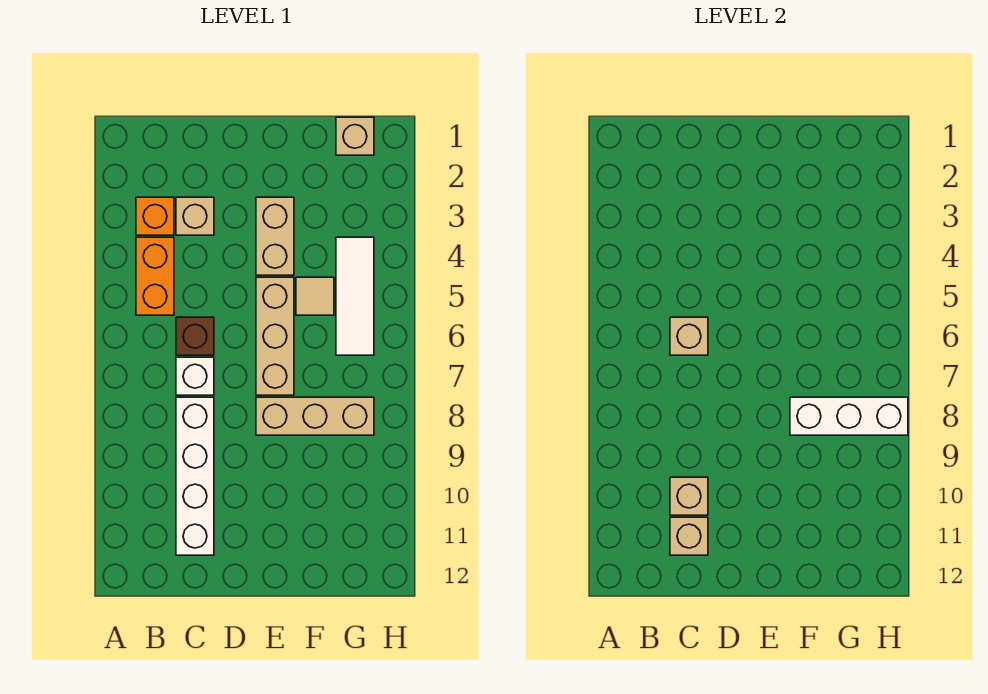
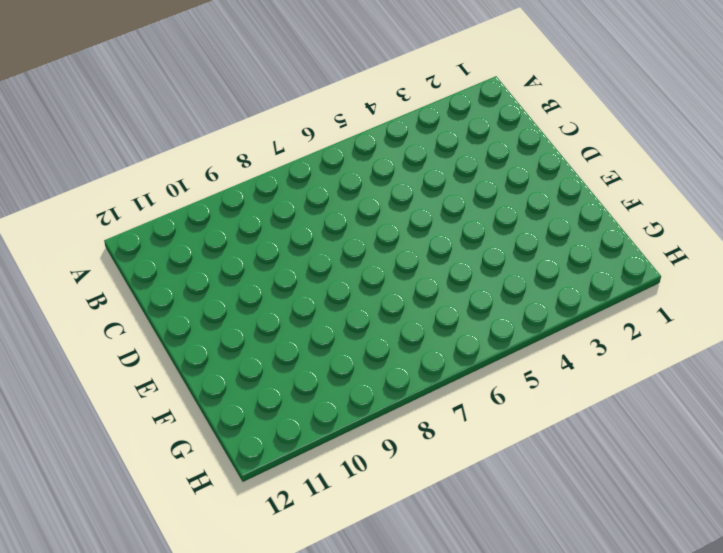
none -> orange brick B3 level 1
none -> orange brick B4:B5 level 1
none -> tan brick C3 level 1

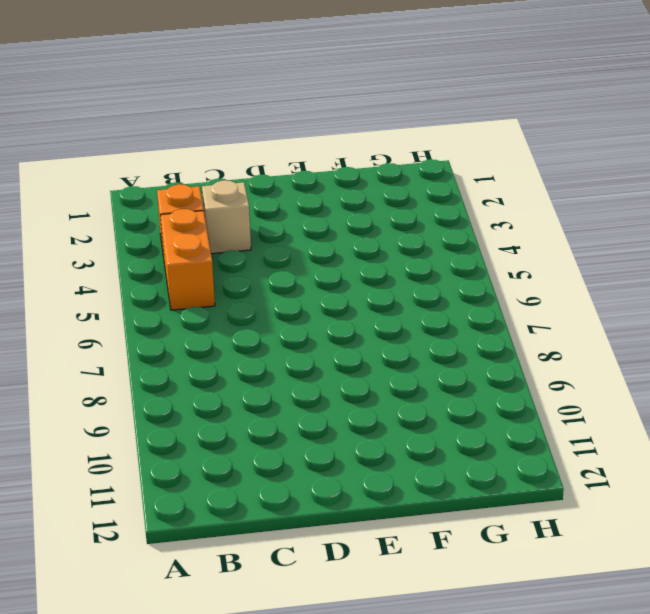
none -> brown brick C6 level 1
none -> white brick C7 level 1
none -> white brick C8:C11 level 1

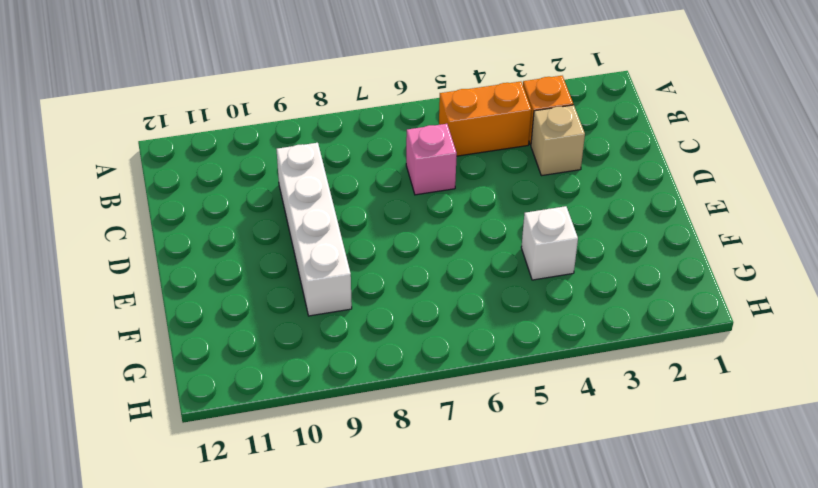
pink brick C6 level 1 -> brown brick C6 level 1
white brick C9:F9 level 1 -> white brick C8:C11 level 1
white brick F4 level 1 -> white brick C7 level 1
none -> tan brick E3:E4 level 1
none -> tan brick E5:E7 level 1
none -> tan brick E8:G8 level 1

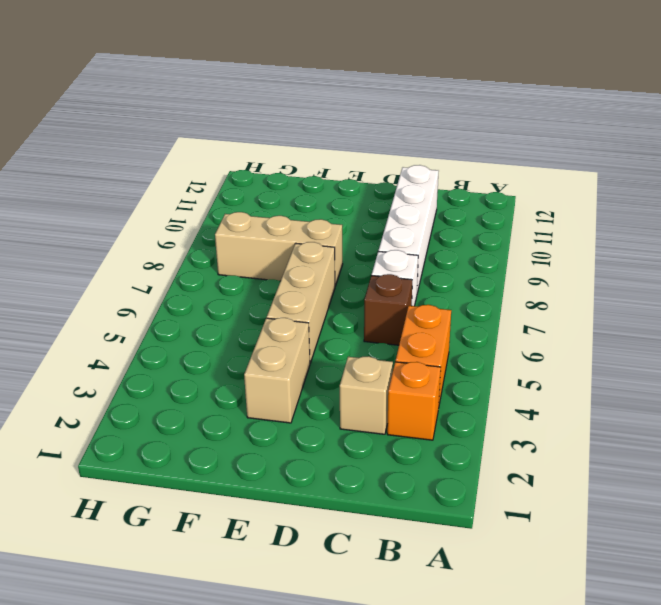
none -> tan tile F5 level 1
none -> tan brick G1 level 1
none -> white tile G4:G6 level 1

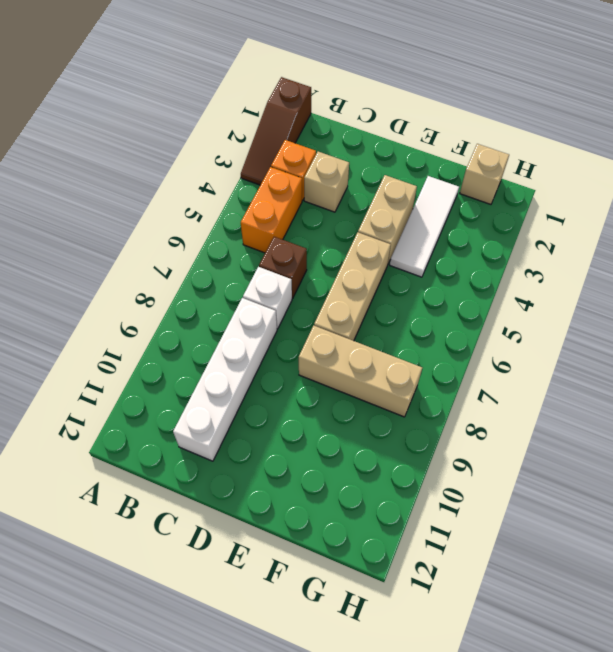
brown slope A1:A3 level 1 top 1 -> none
white tile F2:F4 level 1 -> white tile G4:G6 level 1
none -> tan tile F5 level 1
none -> tan brick C6 level 2
none -> tan brick C10 level 2

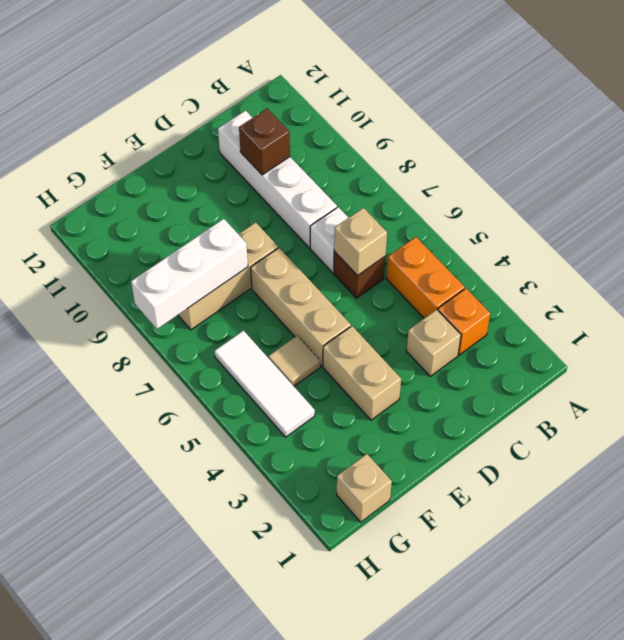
brown brick C10 level 2 -> tan brick C10 level 2
none -> tan brick C11 level 2

